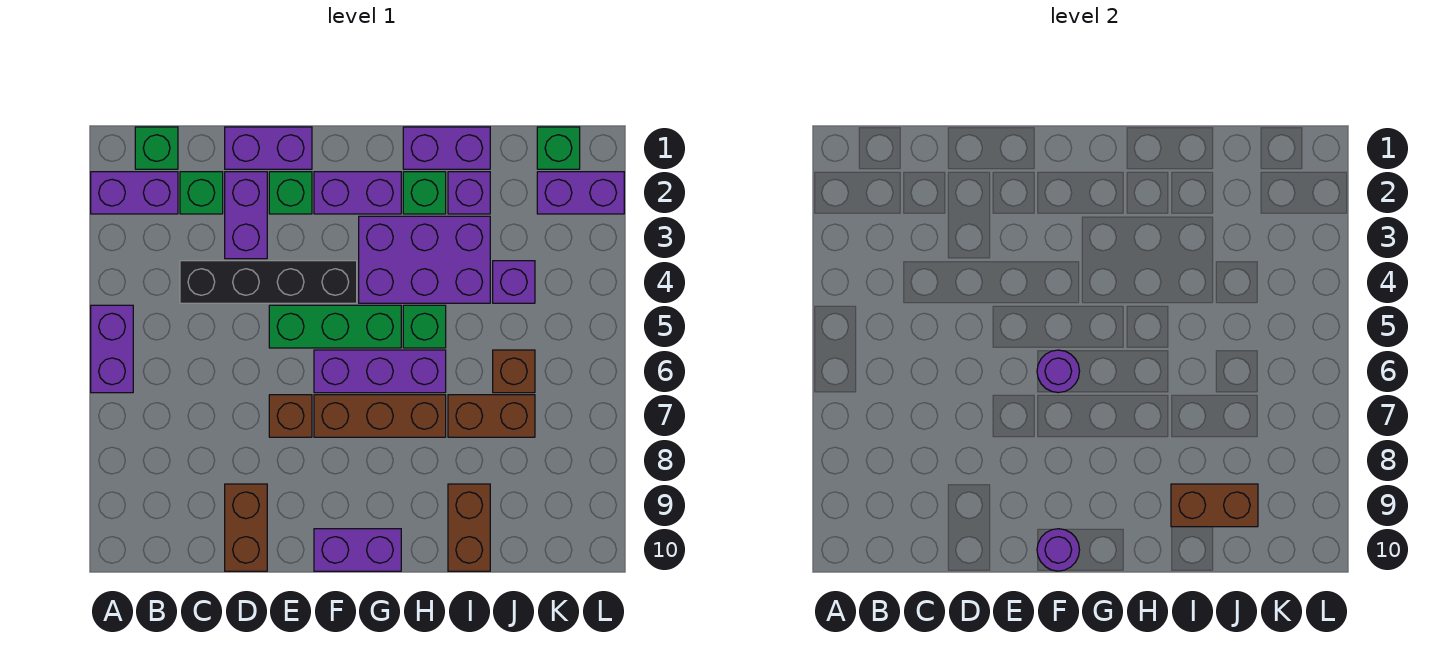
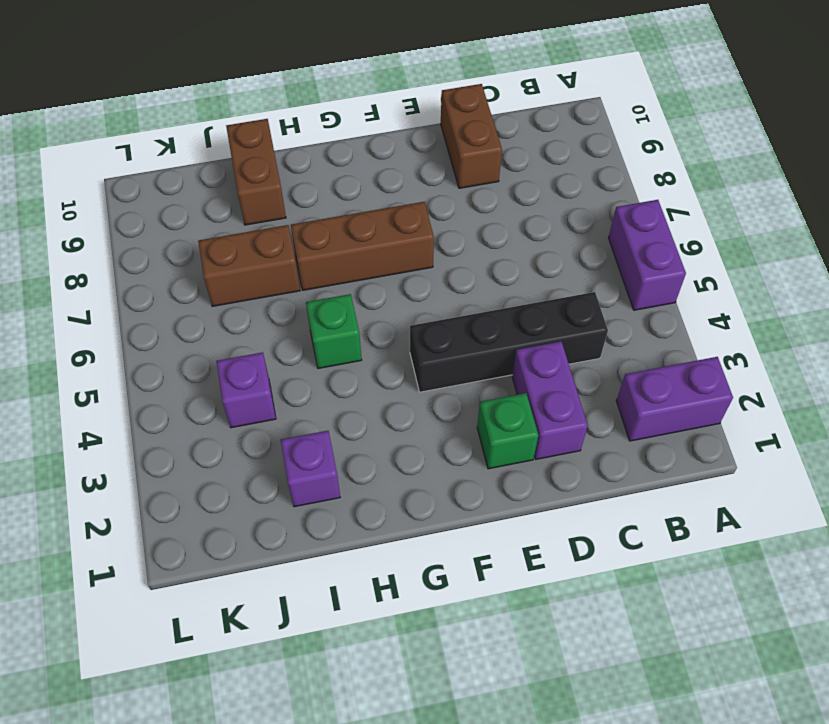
none -> green brick B1 level 1
none -> green brick C2 level 1
none -> purple brick D1:E1 level 1

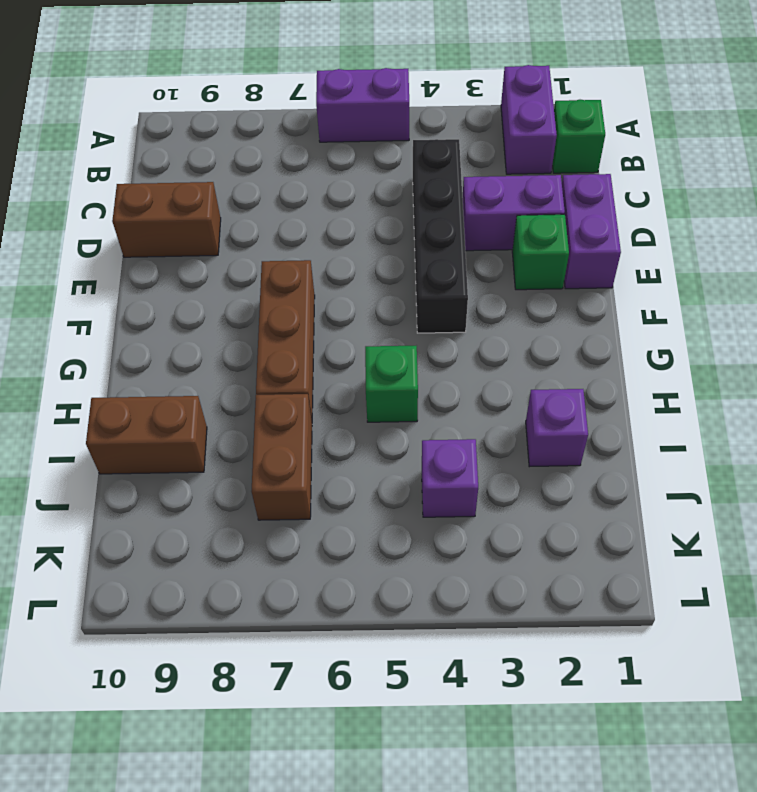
none -> green brick C2 level 1
none -> green brick E5:G5 level 1
none -> brown brick E7 level 1

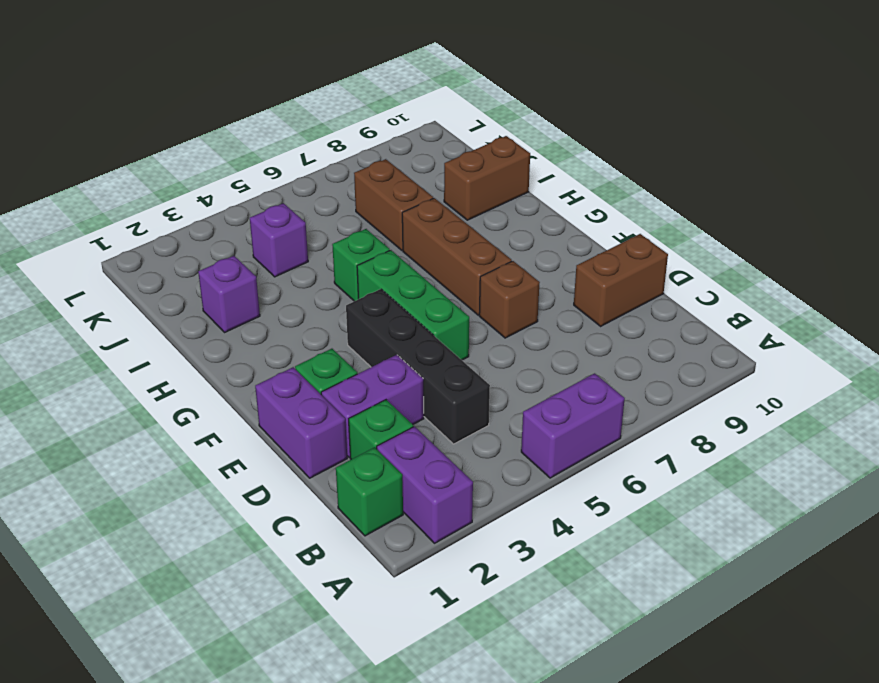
none -> purple brick F2:G2 level 1
none -> purple brick F6:H6 level 1
none -> purple brick F10:G10 level 1

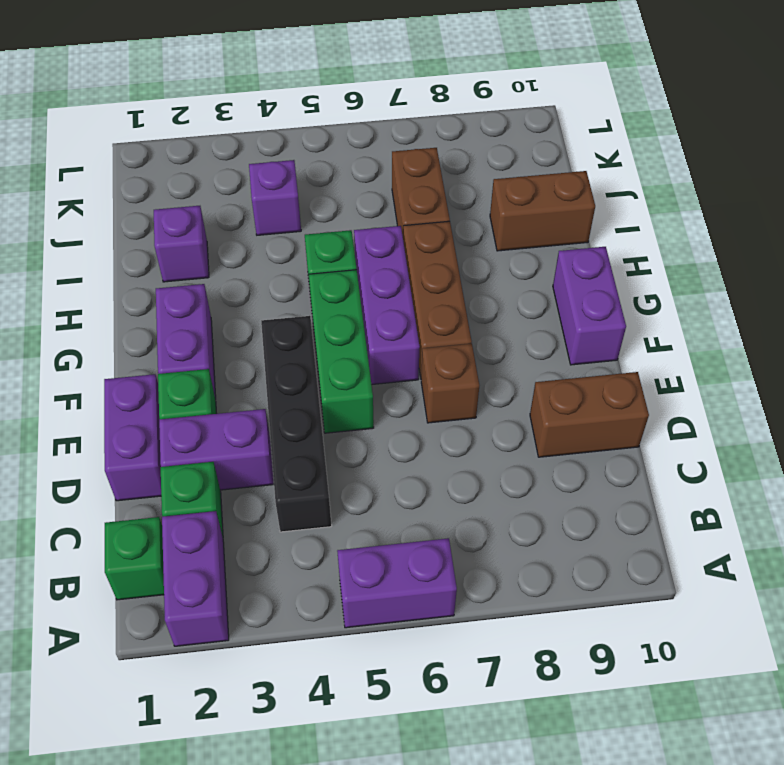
none -> purple brick G3:I4 level 1
none -> purple brick H1:I1 level 1
none -> green brick H2 level 1

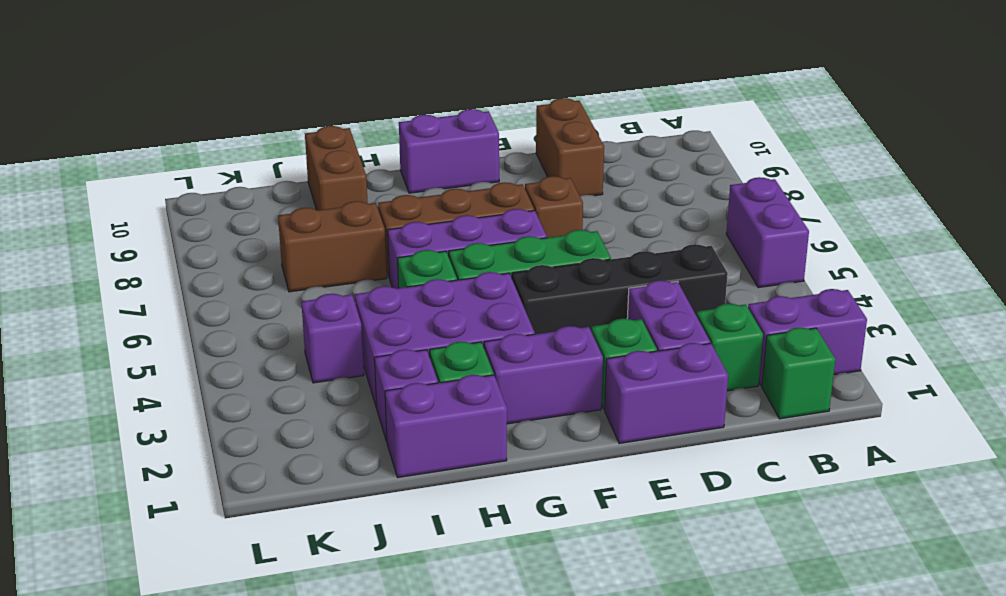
none -> brown brick J6 level 1
none -> green brick K1 level 1
none -> purple brick K2:L2 level 1

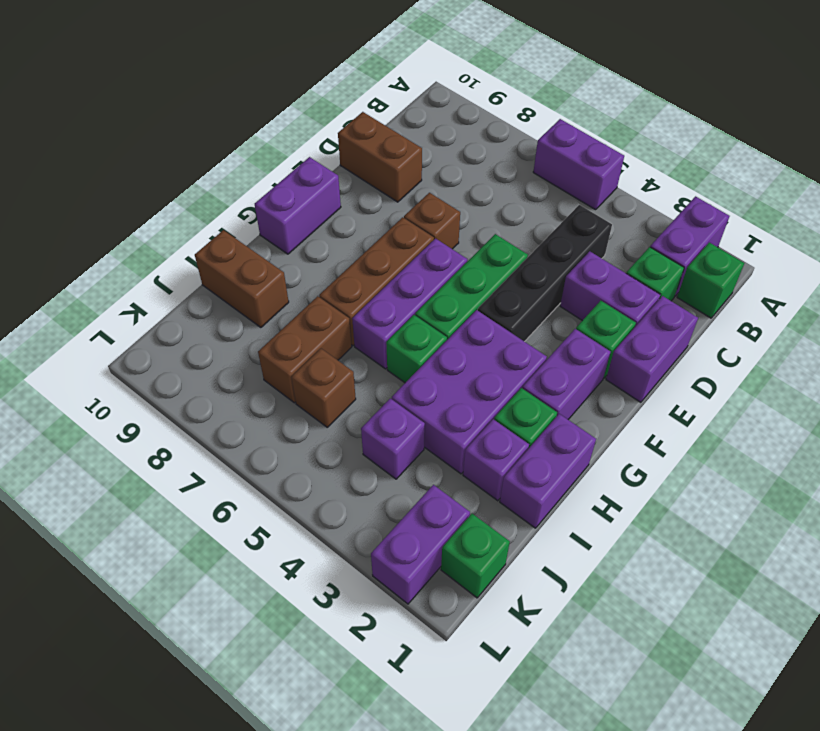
none -> purple round brick F6 level 2
none -> purple round brick F10 level 2
none -> brown brick I9:J9 level 2

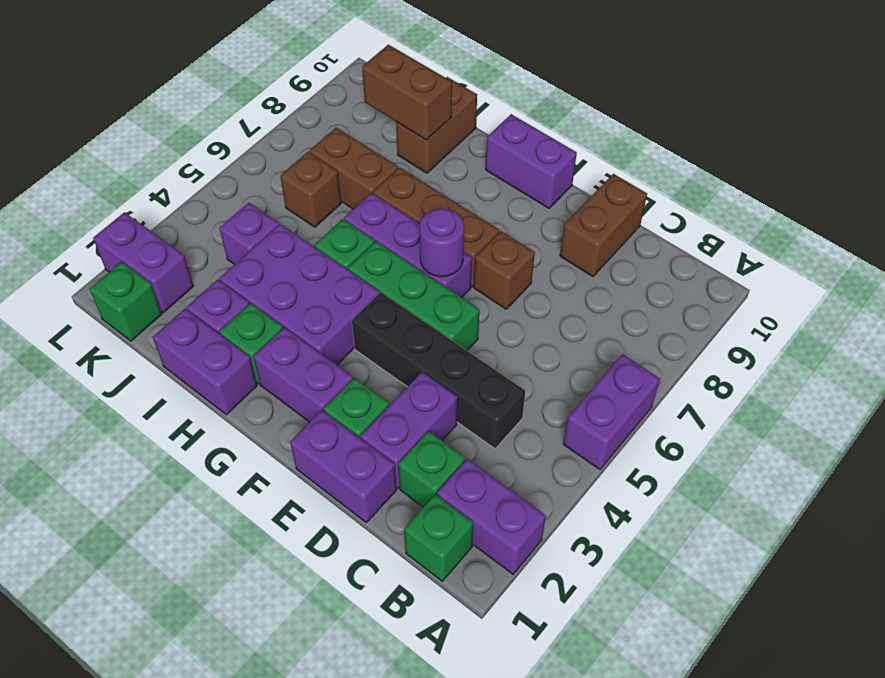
none -> purple round brick F10 level 2

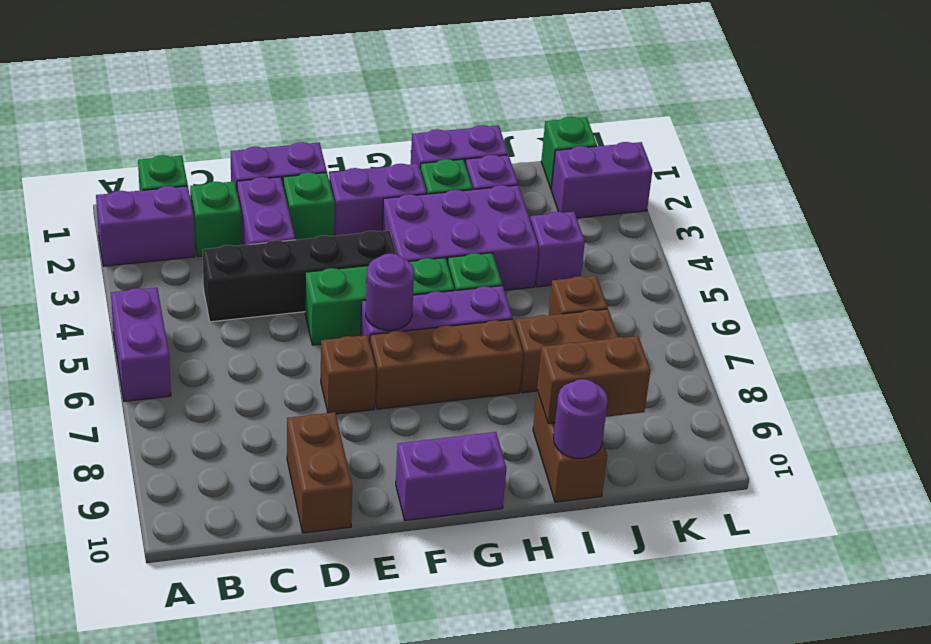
purple round brick I10 level 2 -> purple round brick F10 level 2

